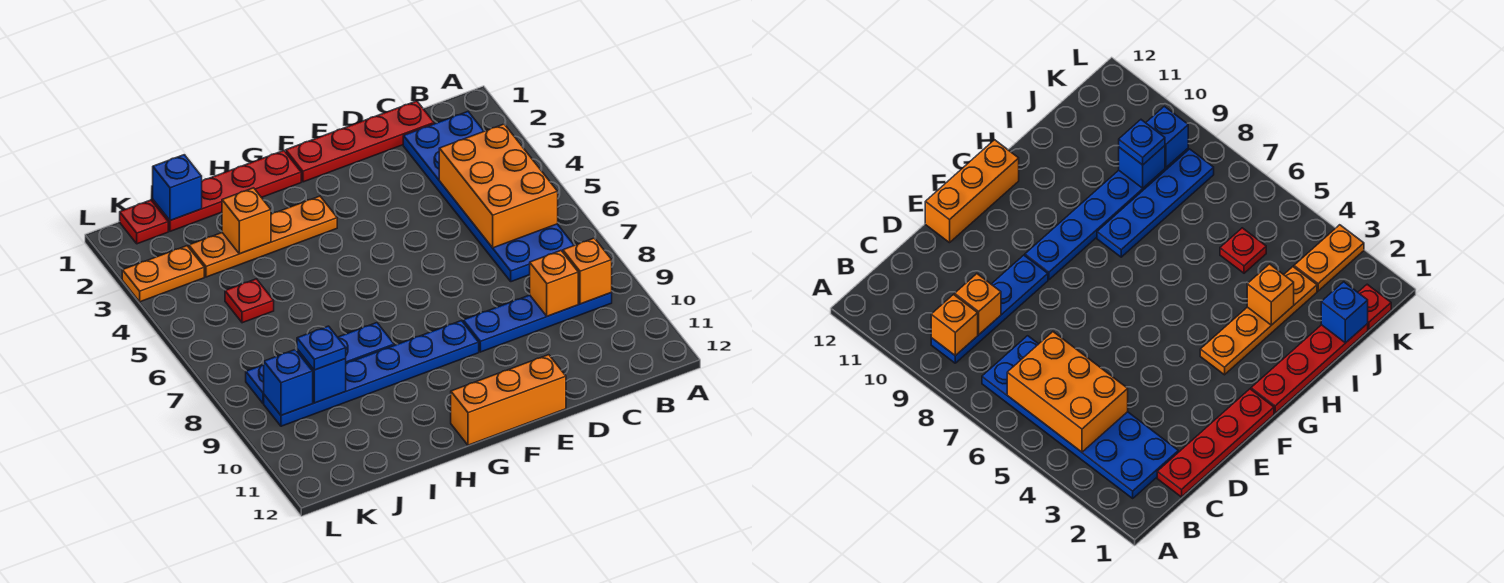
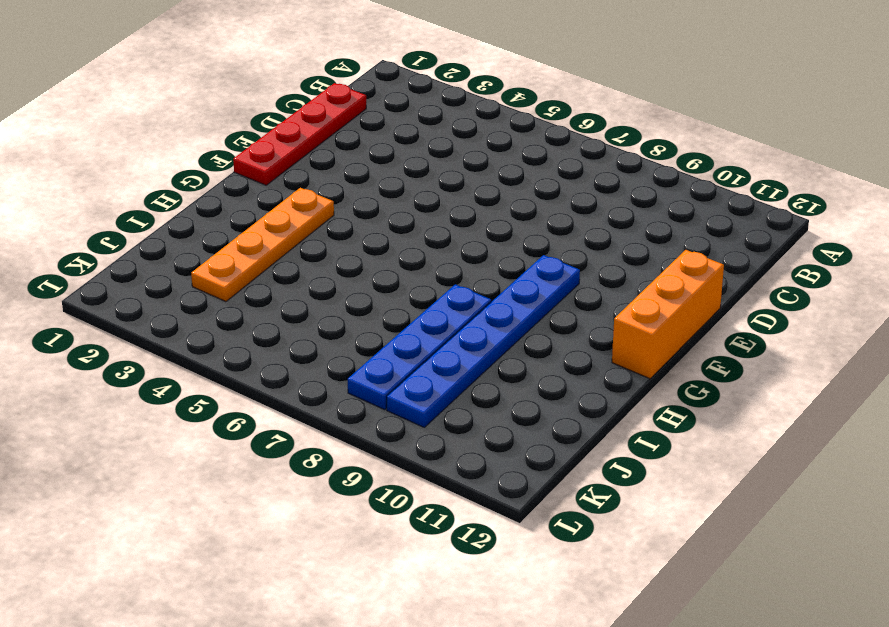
none -> blue plate B2:C7 level 1
none -> blue plate B9:E9 level 1
none -> red plate G1:J1 level 1

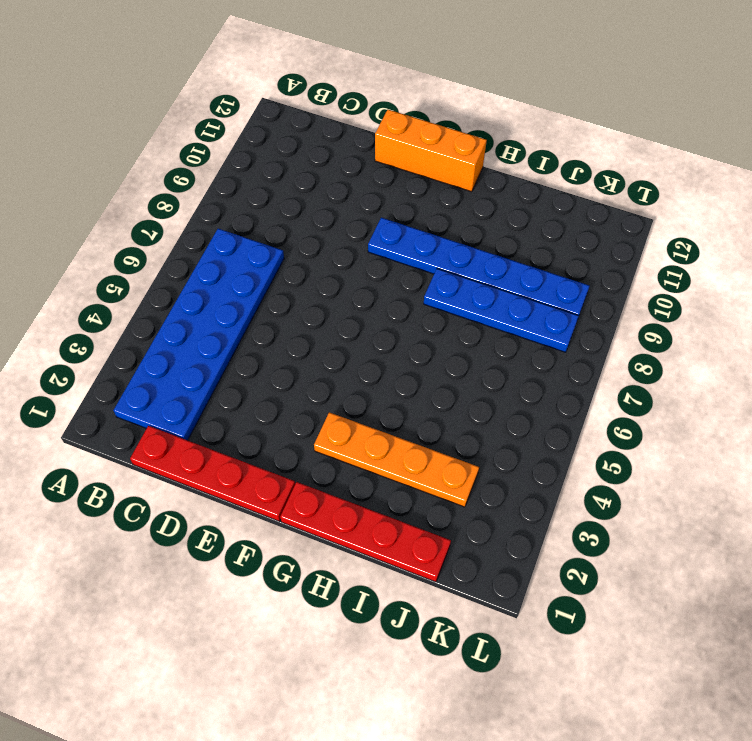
none -> blue plate B9:E9 level 1
none -> red plate J5 level 1
none -> red plate K1 level 1

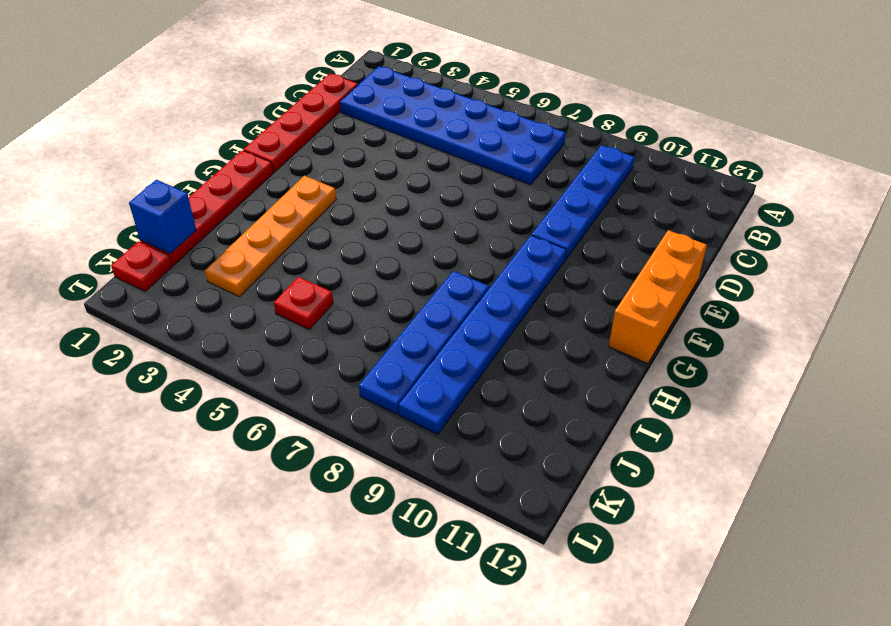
none -> orange plate K3:L3 level 1
none -> orange brick B4:C6 level 2
none -> orange brick B9 level 2

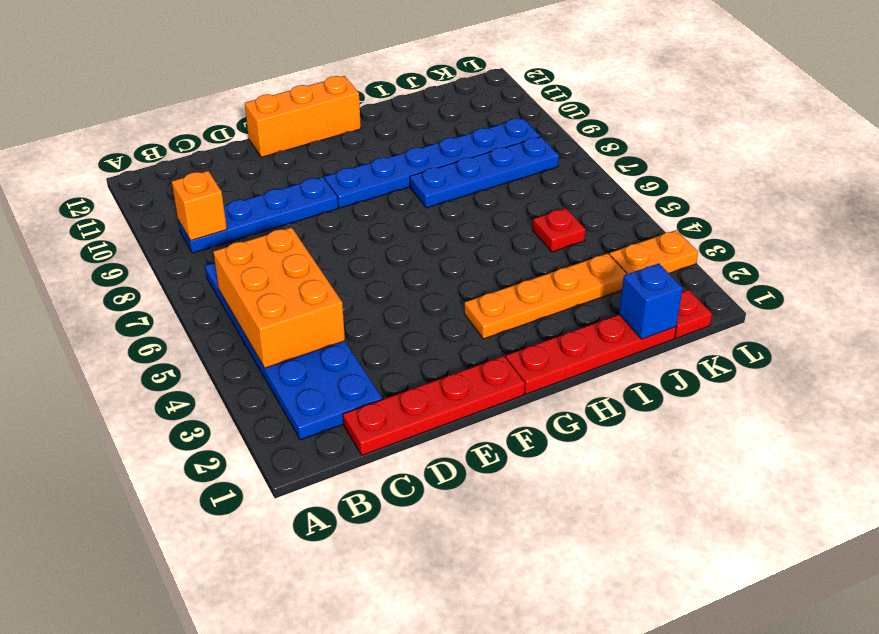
none -> orange brick C9 level 2
none -> orange brick I3 level 2
none -> blue brick J9 level 2

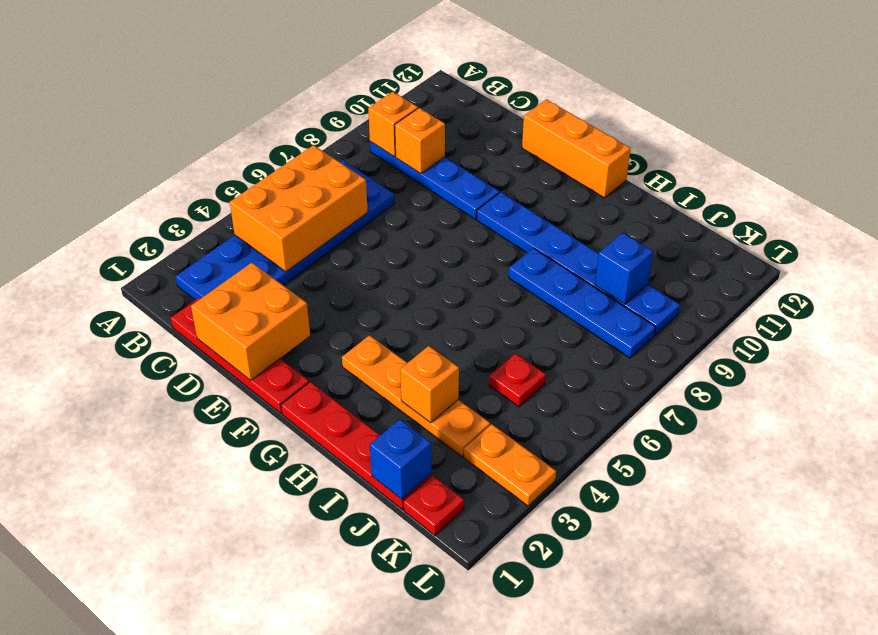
orange brick D1:E2 level 2 -> none
none -> blue brick K9 level 2
none -> blue plate J9 level 3

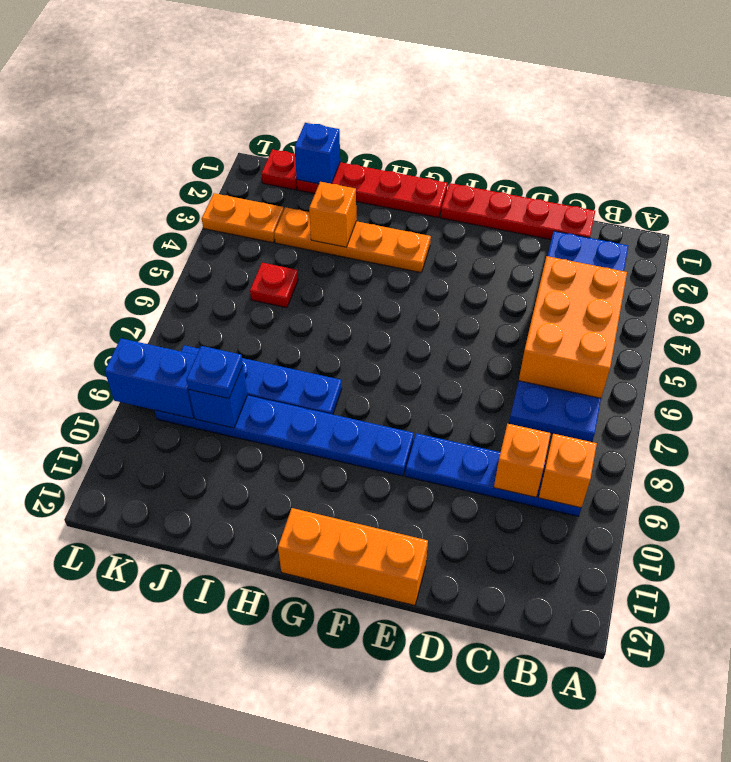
blue brick K9:L9 level 2 -> blue brick K9 level 2

